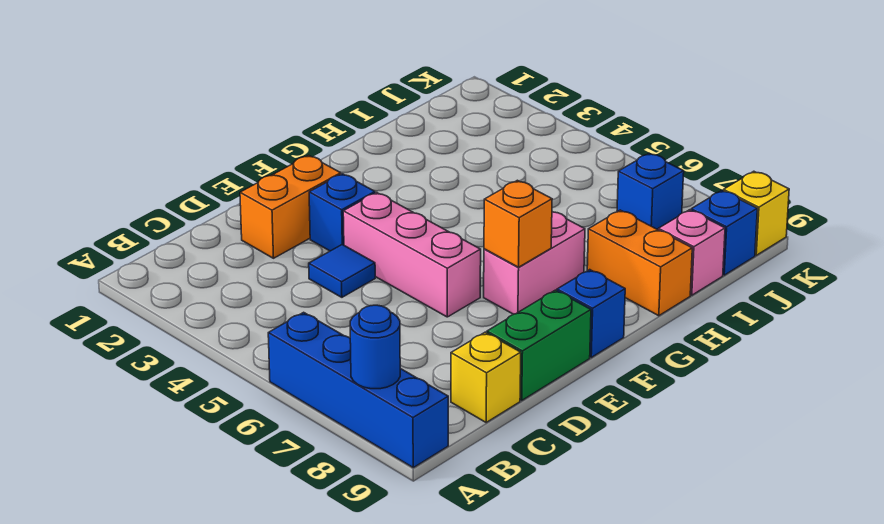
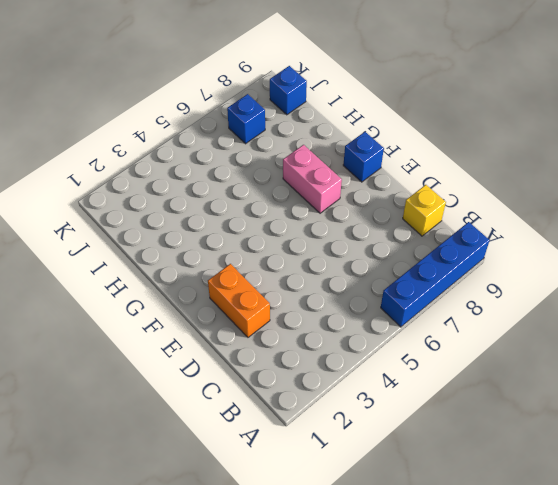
none -> blue tile D4 level 1
none -> green brick D9:E9 level 1
none -> blue brick E3 level 1

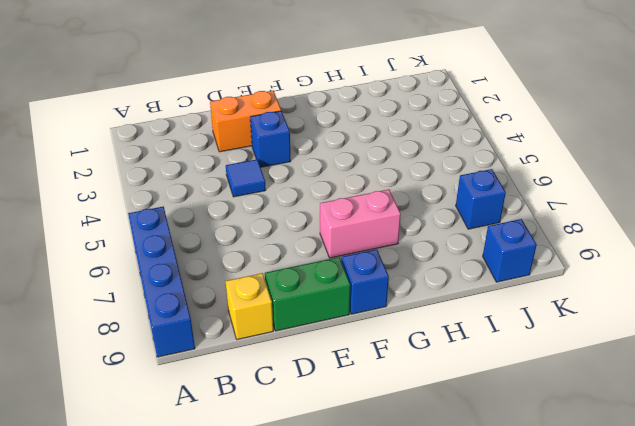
none -> pink brick E4:E6 level 1
none -> orange brick H8:H9 level 1
none -> pink brick I9 level 1

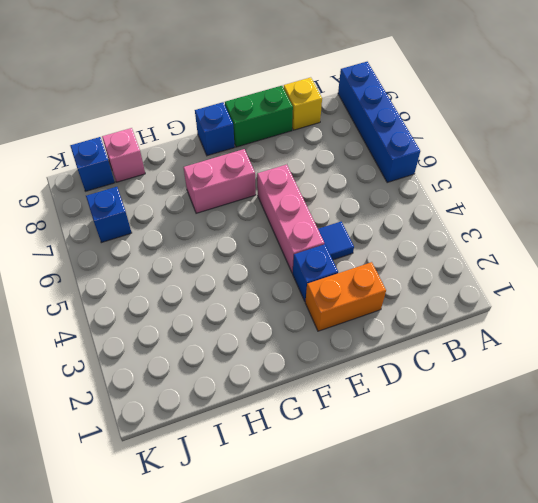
none -> orange brick H8:H9 level 1
none -> yellow brick K9 level 1
none -> blue round brick A8 level 2

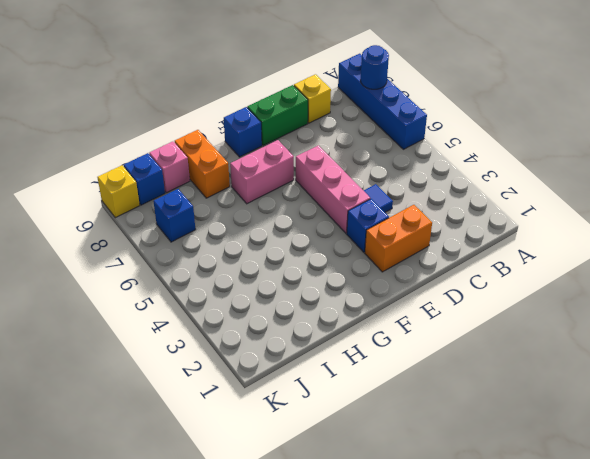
none -> orange brick F7 level 2

